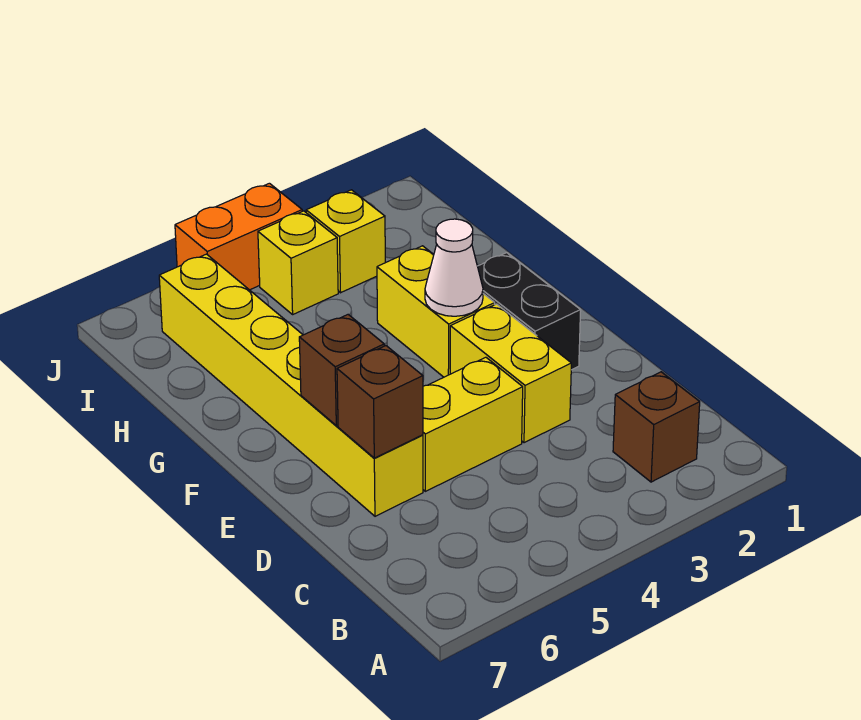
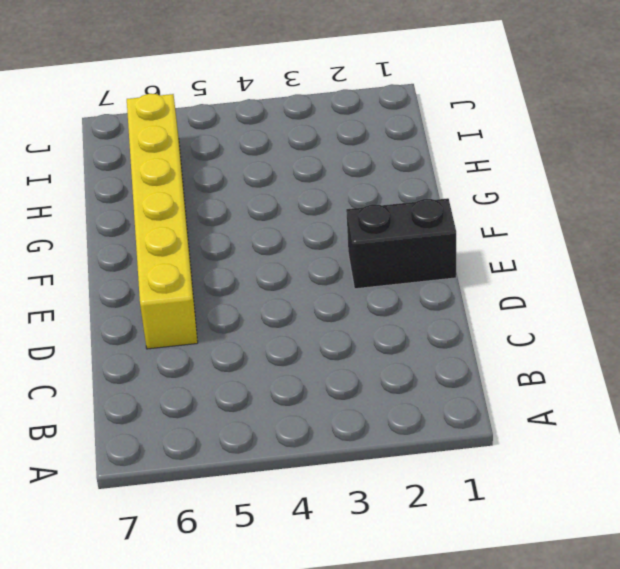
black brick E1:E2 level 1 -> black brick E2:F2 level 1
none -> brown brick B2 level 1
none -> yellow brick D3:E3 level 1
none -> yellow brick D4:D5 level 1

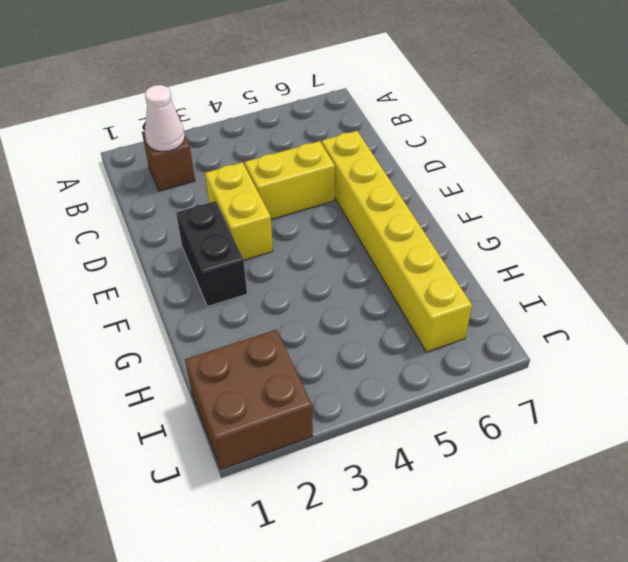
white cone B2 level 2 -> white cone F3 level 2
brown brick I1:J2 level 1 -> none
none -> yellow brick F3:G3 level 1
none -> yellow brick I3 level 1
none -> yellow brick I4 level 1

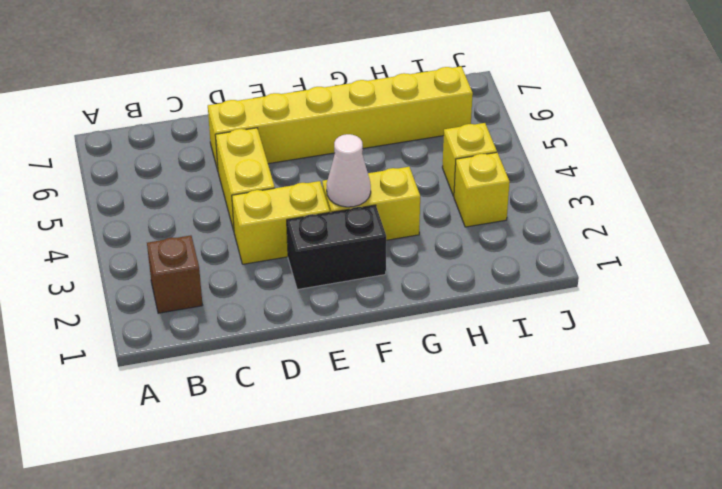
none -> orange brick J4:J5 level 1
none -> brown brick D6 level 2
none -> brown brick E6 level 2

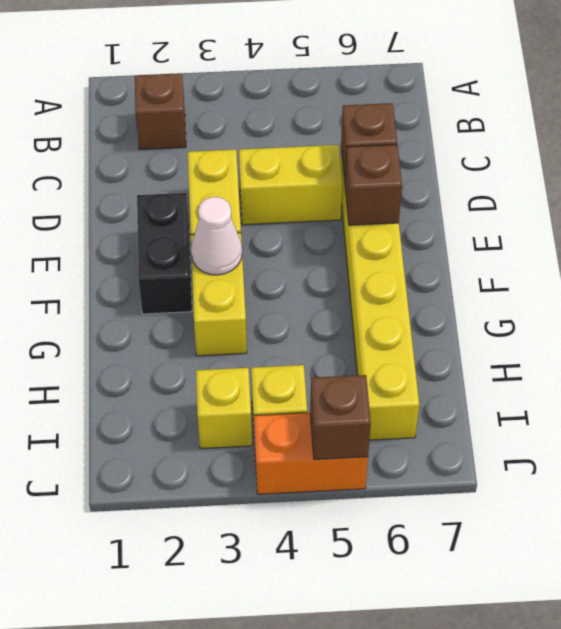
brown brick J5 level 2 -> none

